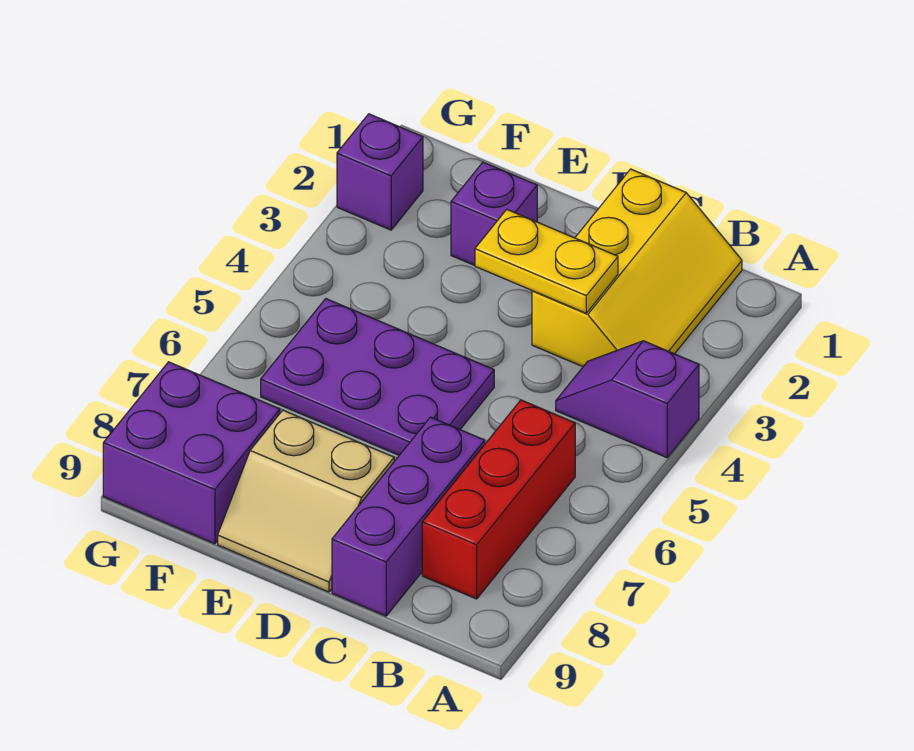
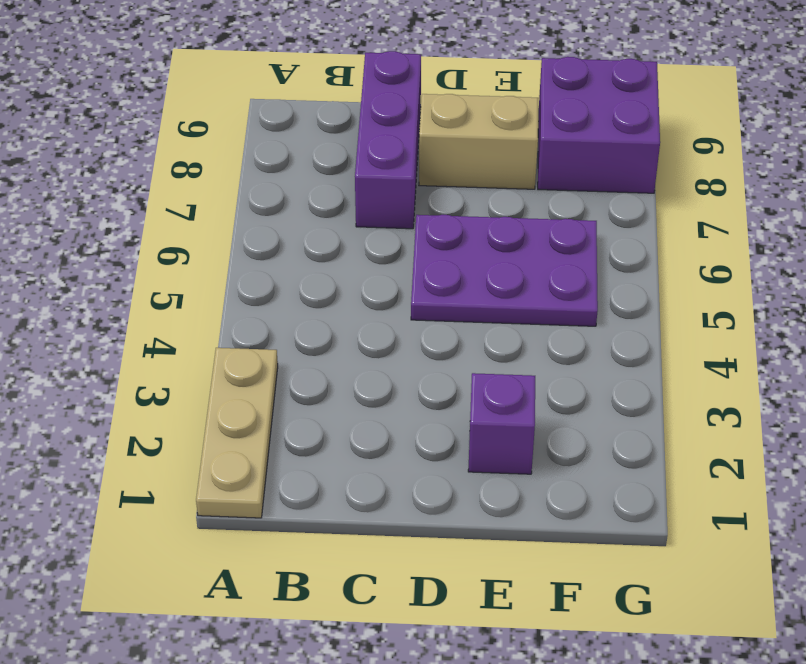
tan plate A1:A3 level 1 -> none
none -> purple slope A4:B4 level 1 top A
none -> yellow slope B1:C3 level 1 top C

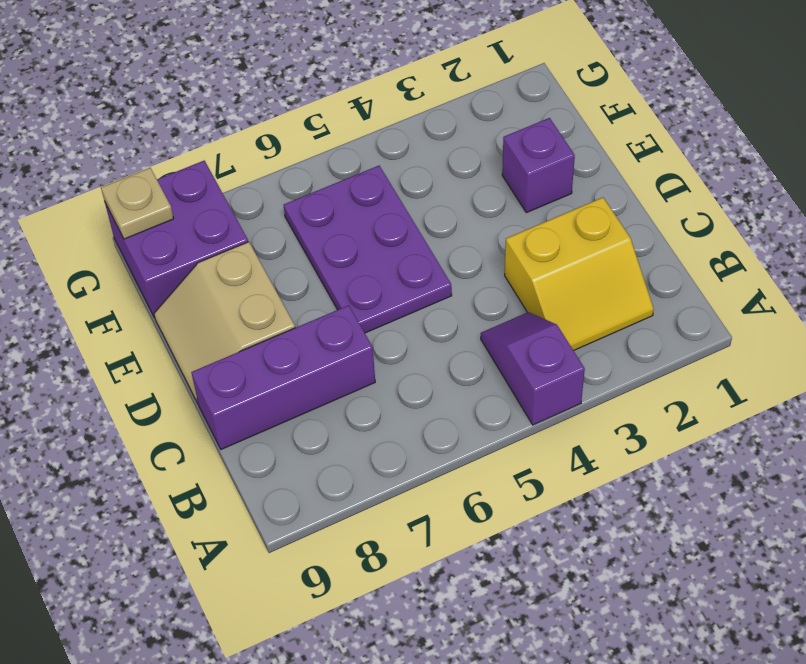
yellow slope B2:C3 level 1 top C -> yellow slope B1:C3 level 1 top C
tan plate G9 level 2 -> none
none -> red brick B6:B8 level 1
none -> purple brick G2 level 1

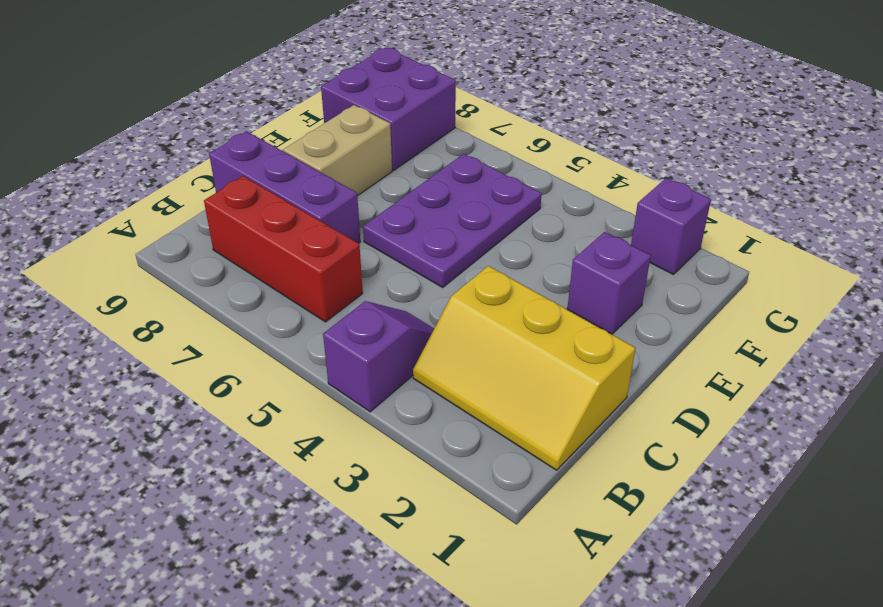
none -> yellow plate C3:D3 level 2

